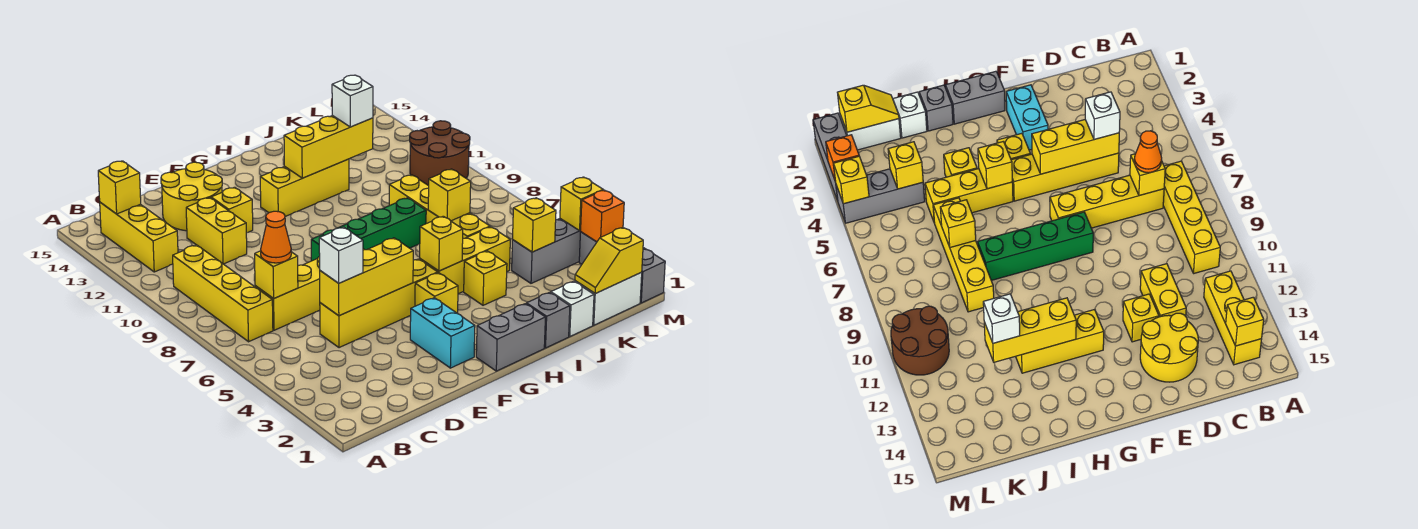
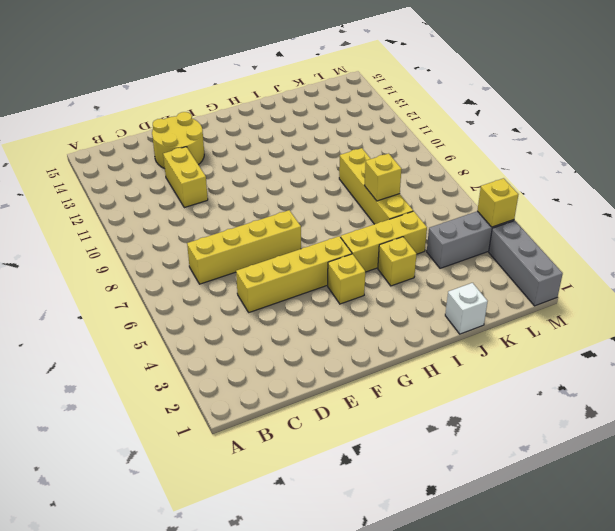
none -> yellow brick B7:B10 level 1
none -> yellow brick B12:B14 level 1
none -> yellow brick E12 level 1
none -> cyan brick F2:F3 level 1

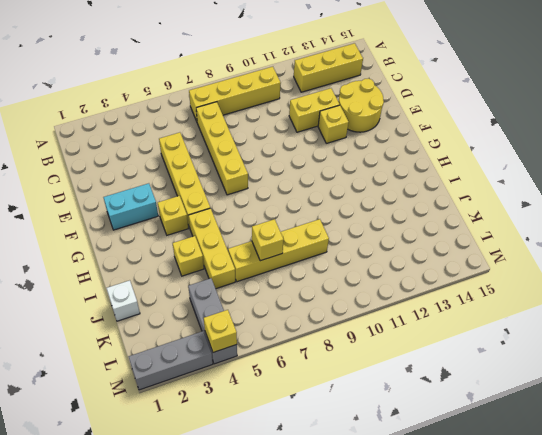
none -> green brick F8:I8 level 1
none -> grey brick G1:H1 level 1
none -> yellow brick G12:I12 level 1
none -> grey brick I1 level 1

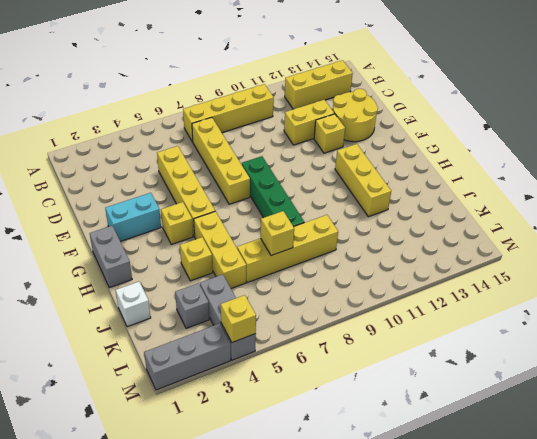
grey brick K3 level 1 -> grey brick I1 level 1
none -> white brick K1:L1 level 1
none -> brown round brick L10:M11 level 1
none -> yellow brick B14 level 2
none -> yellow brick C7 level 2

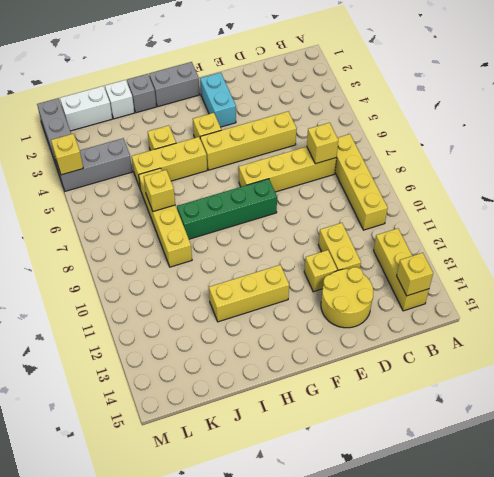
none -> brown round brick L10:M11 level 1
none -> yellow brick D5:F5 level 2
none -> yellow brick H5 level 2
none -> yellow brick H12:J12 level 2

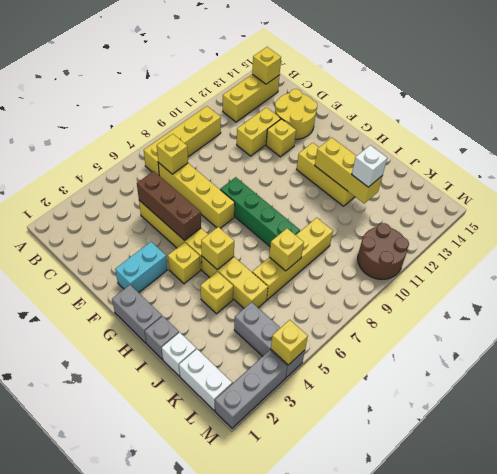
brown brick D5:F5 level 2 -> yellow brick D5:F5 level 2
none -> yellow slope K1:L1 level 2 top L
none -> yellow brick K4 level 2
none -> orange brick M3 level 2
none -> orange cone C7 level 3

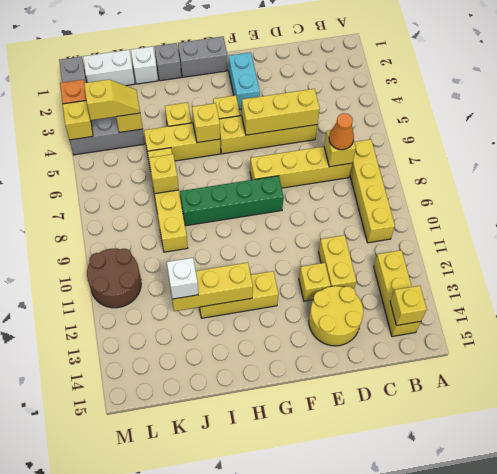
yellow slope K4:L4 level 3 top L -> yellow slope K1:L1 level 2 top L
none -> white brick D5 level 3

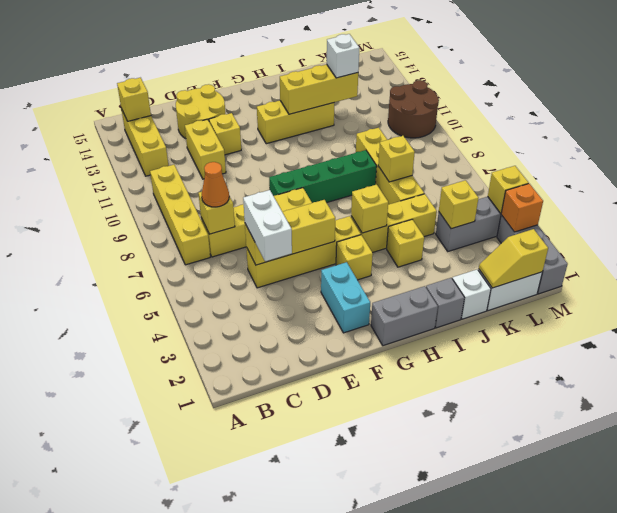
white brick D4:D5 level 3 -> white brick D5 level 3

